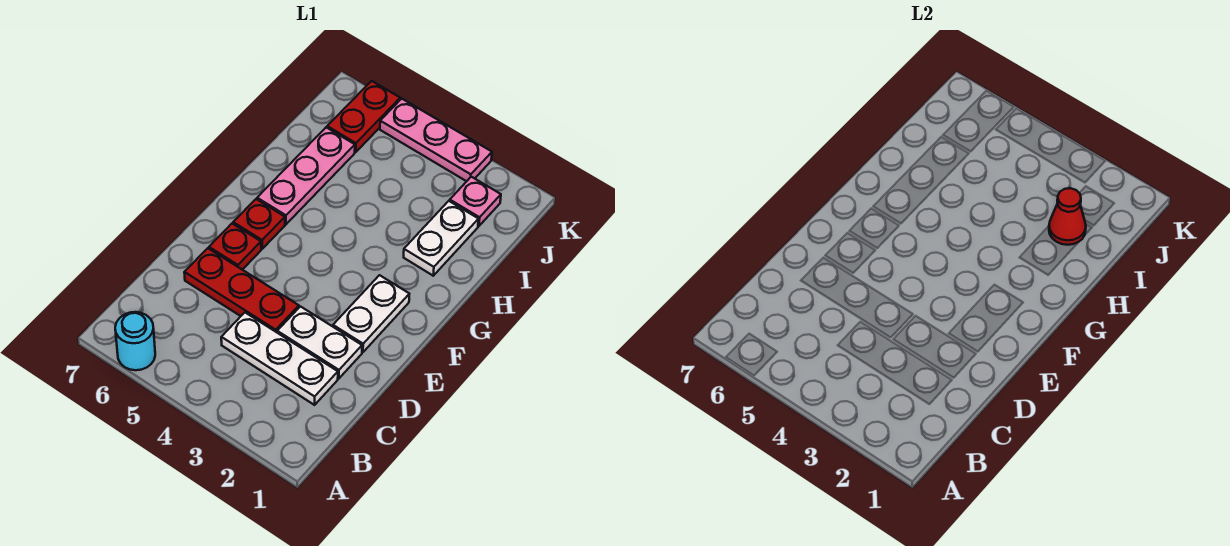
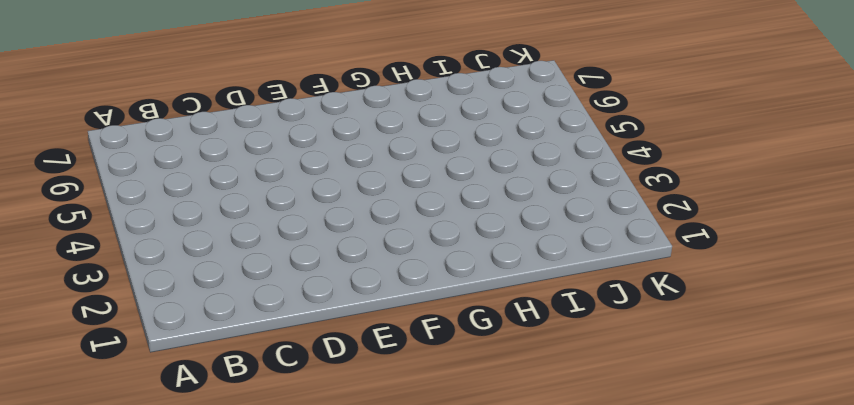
none -> cyan round brick A6 level 1
none -> white plate C2:C4 level 1
none -> white plate D2:D3 level 1

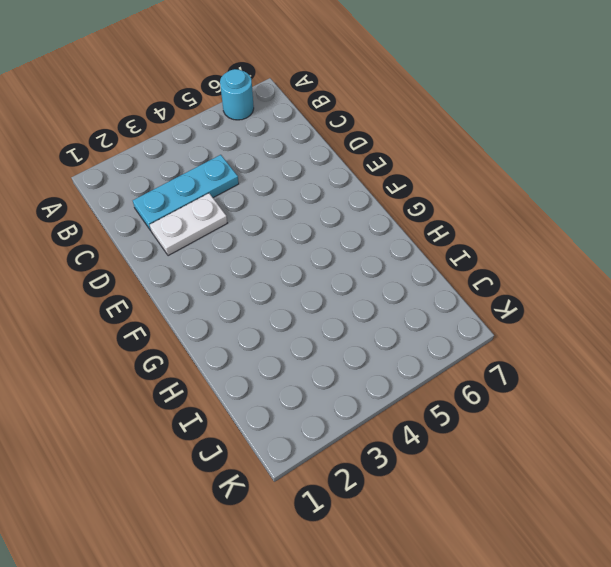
cyan plate C2:C4 level 1 -> white plate C2:C4 level 1
none -> red plate D4:D6 level 1
none -> white plate E2:F2 level 1
none -> red plate E6 level 1

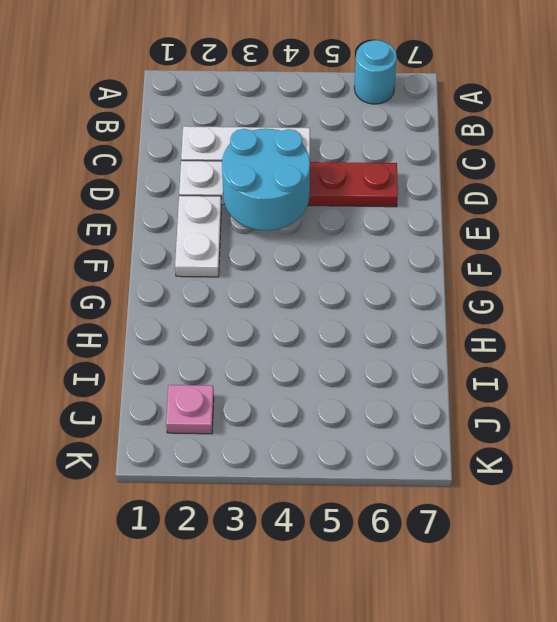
cyan round brick D3:E4 level 2 -> none
none -> red plate E6 level 1
none -> red plate F6 level 1
none -> pink plate G6:I6 level 1

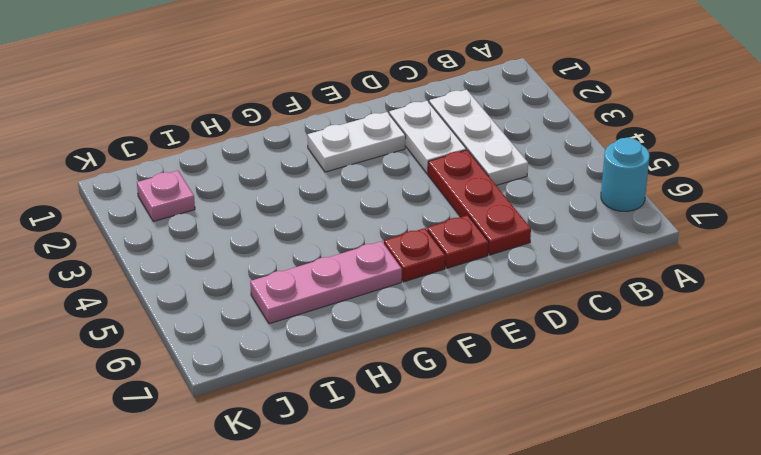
none -> white plate H2:I2 level 1
none -> red plate J6:K6 level 1
none -> pink plate K3:K5 level 1

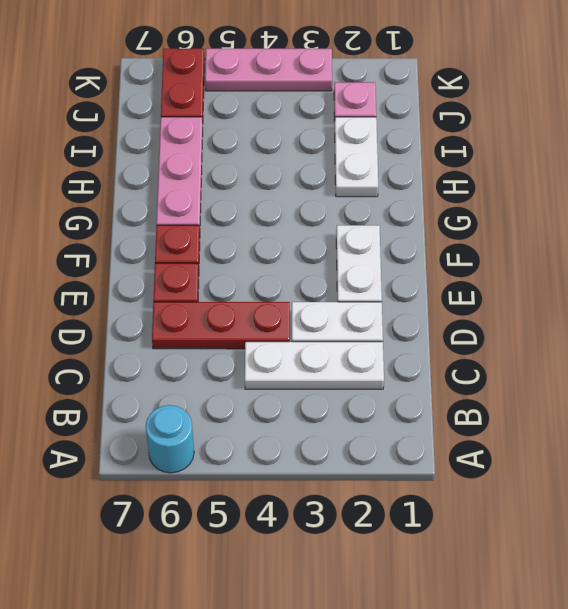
none -> red cone I2 level 2

